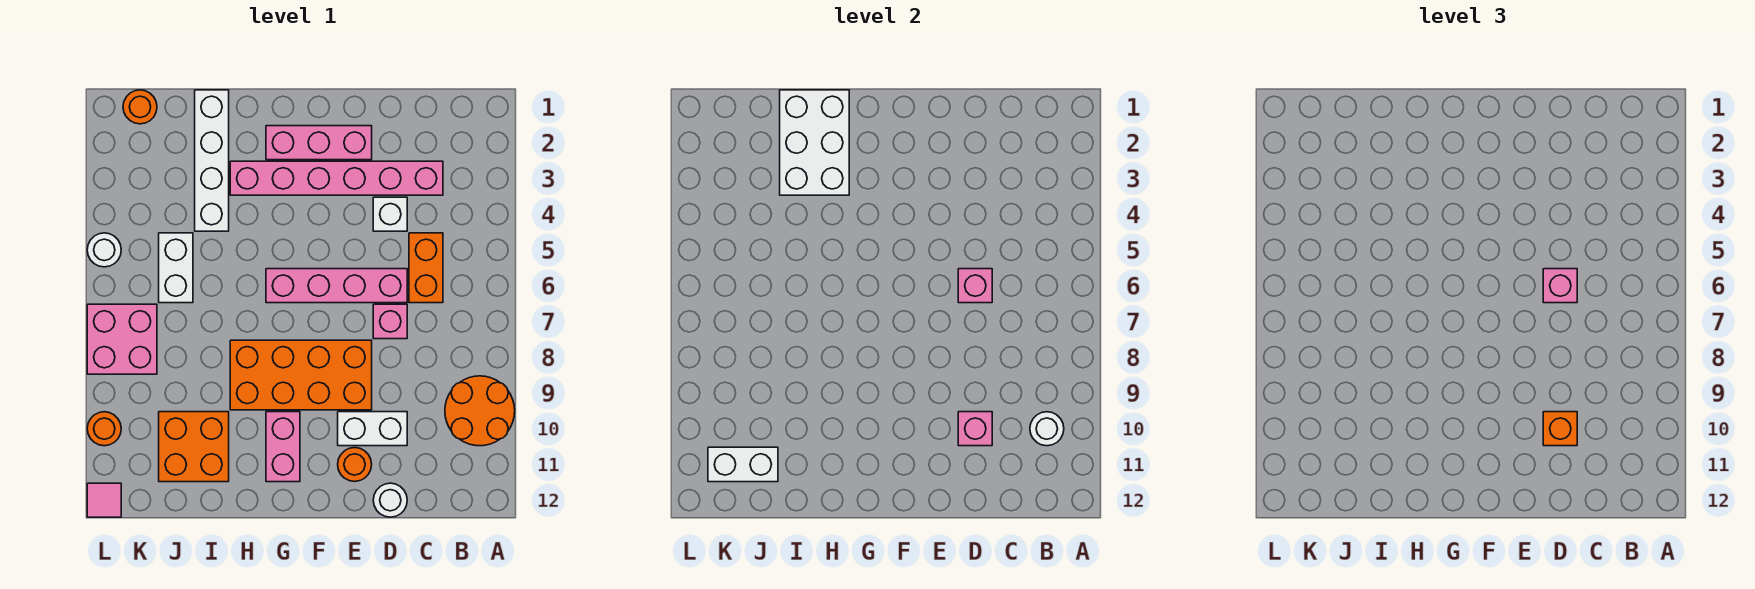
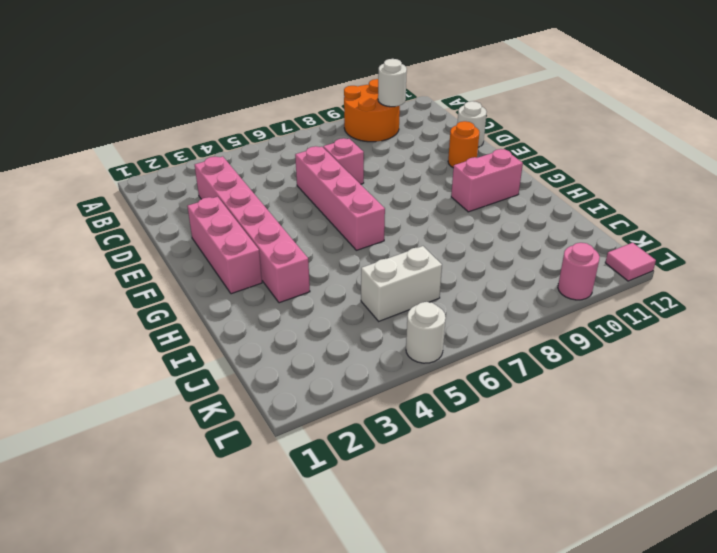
pink round brick L10 level 1 -> orange round brick L10 level 1
none -> orange brick C5:C6 level 1
none -> white brick D4 level 1
none -> white brick D10:E10 level 1

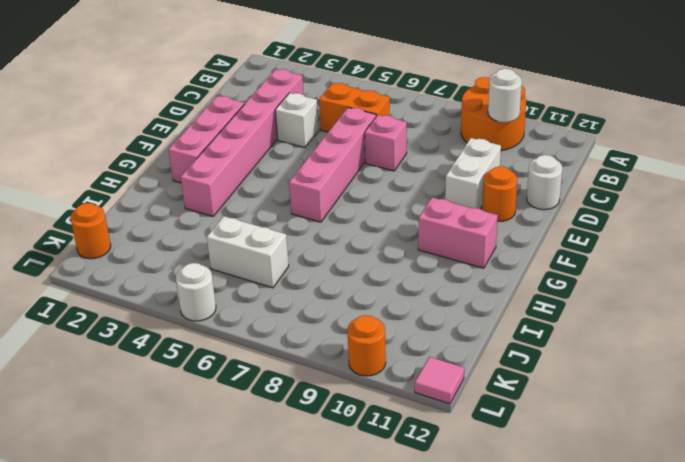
none -> orange brick E8:H9 level 1
none -> white brick I1:I4 level 1
none -> orange brick I10:J11 level 1

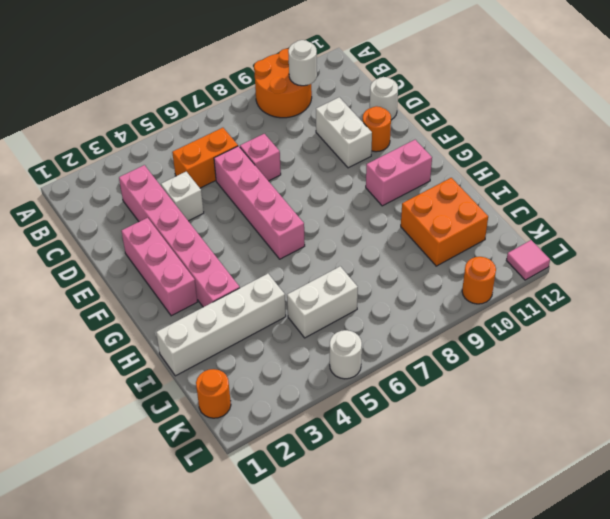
none -> orange brick E8:H9 level 1
none -> pink brick K7:L8 level 1
none -> pink brick D6 level 2

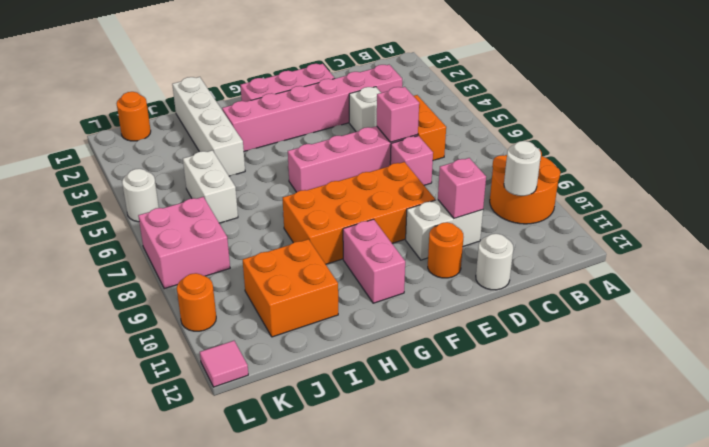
none -> white brick H1:I3 level 2
none -> white brick J11:K11 level 2
none -> pink brick D6 level 3

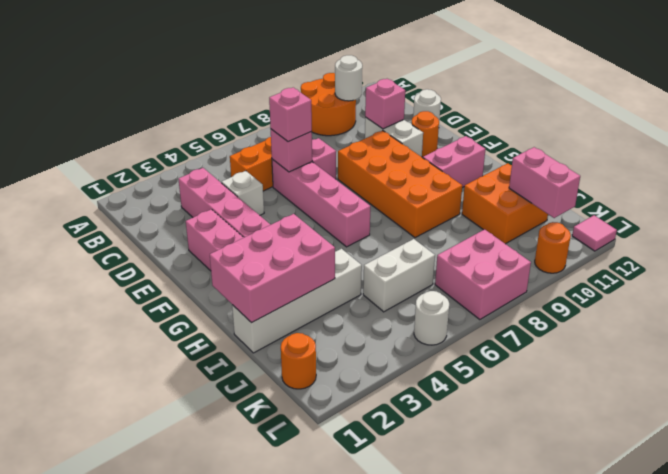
pink brick H1:I3 level 2 -> white brick H1:I3 level 2
pink brick J11:K11 level 2 -> white brick J11:K11 level 2
none -> orange brick D10 level 3

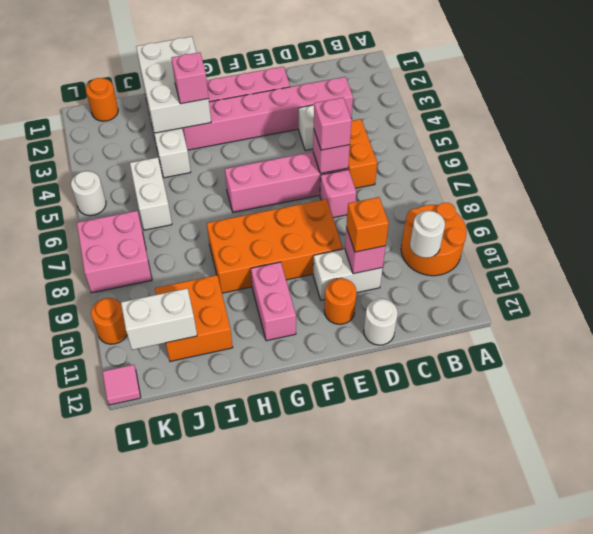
pink brick H3 level 3 -> none

